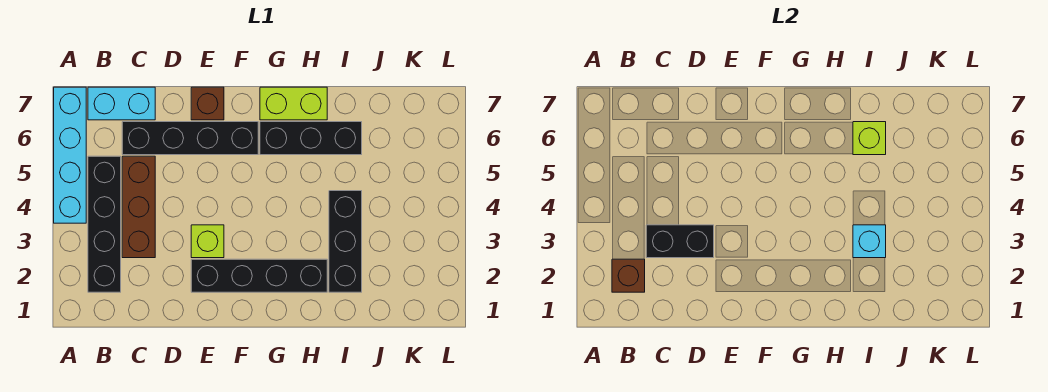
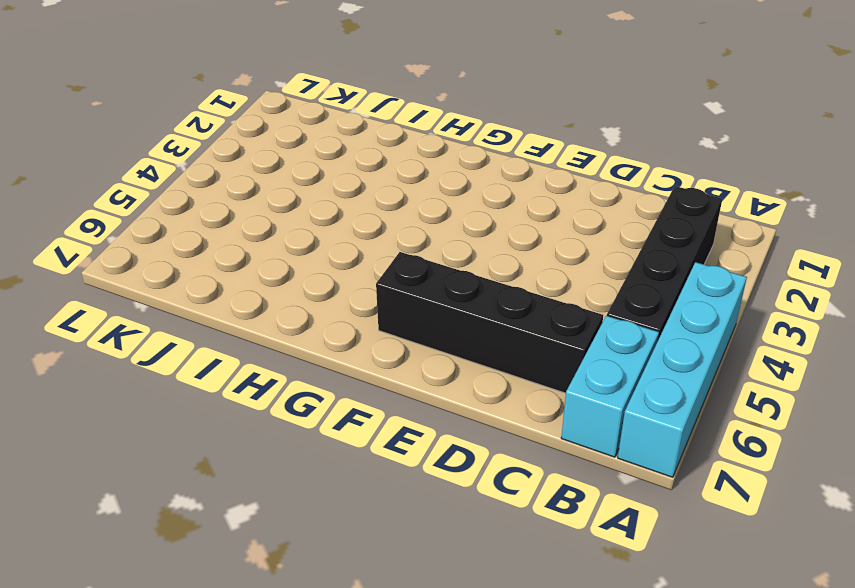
cyan brick B6:B7 level 1 -> cyan brick B7:C7 level 1
none -> brown brick C3:C5 level 1
none -> black brick E2:H2 level 1
none -> lime brick E3 level 1

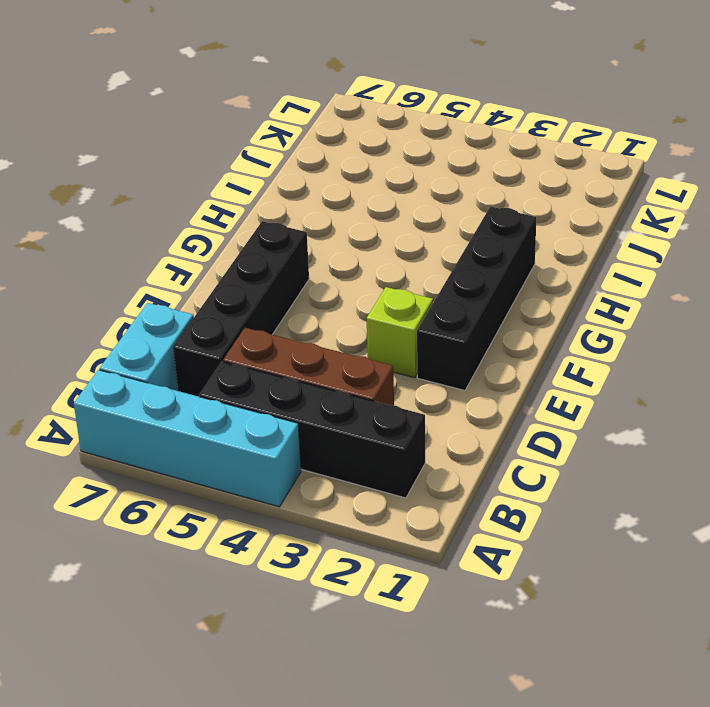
none -> brown brick E7 level 1
none -> black brick G6:I6 level 1
none -> lime brick G7:H7 level 1

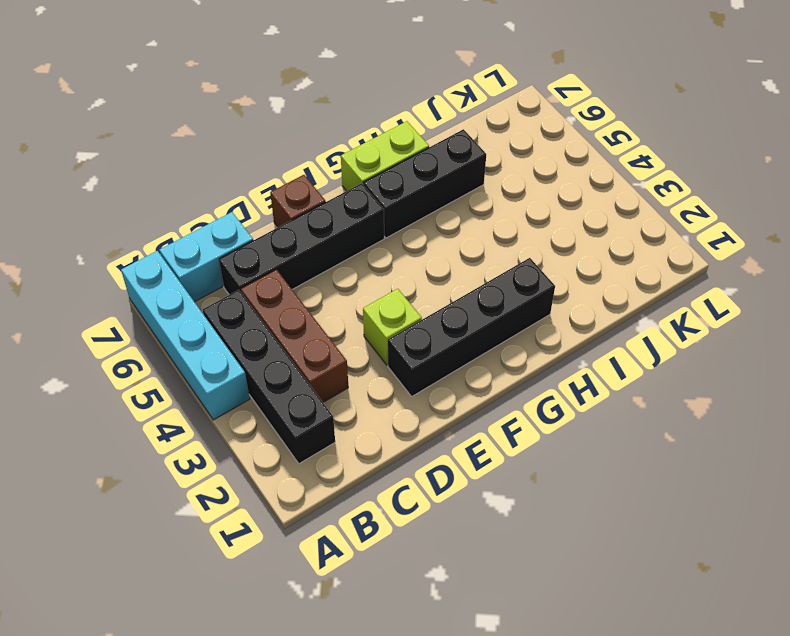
none -> black brick I2:I4 level 1
none -> brown brick B2 level 2
none -> black brick C3:D3 level 2

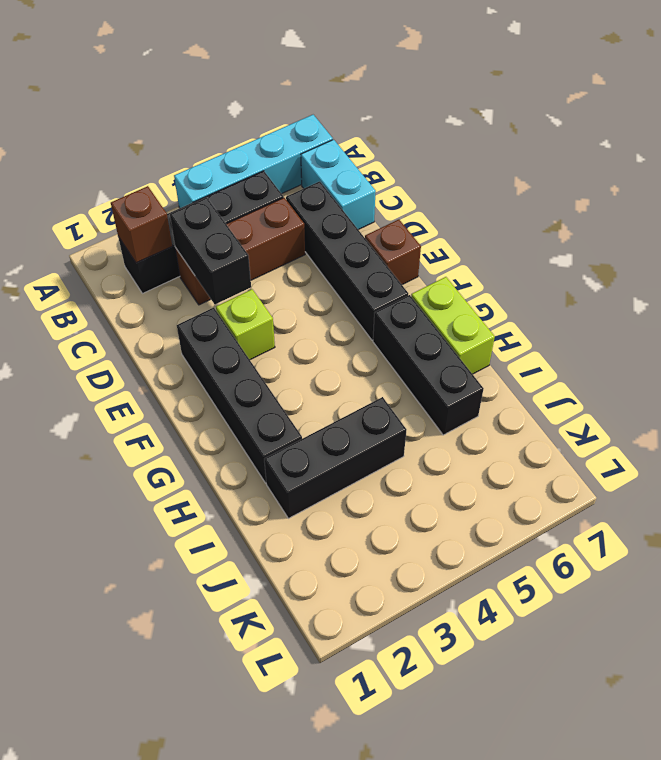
none -> cyan brick I3 level 2
none -> lime brick I6 level 2

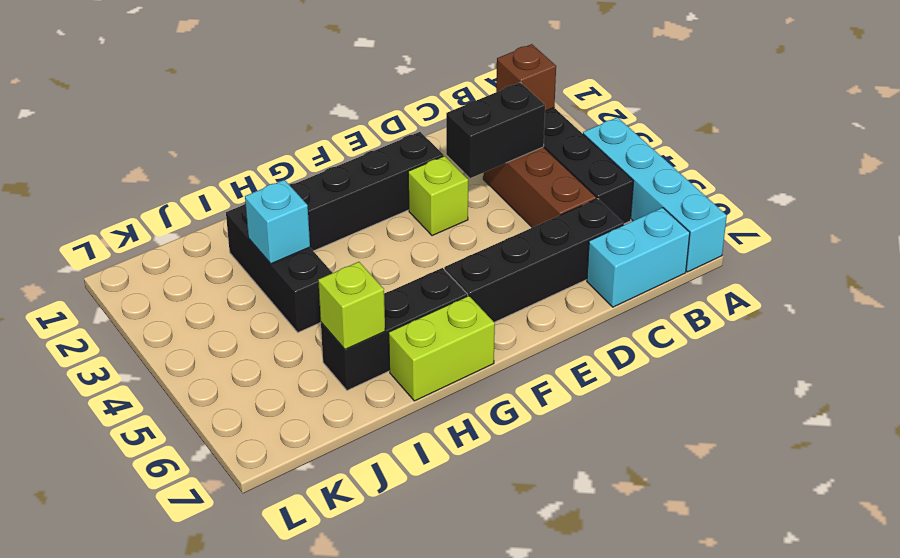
none -> brown brick E7 level 1

